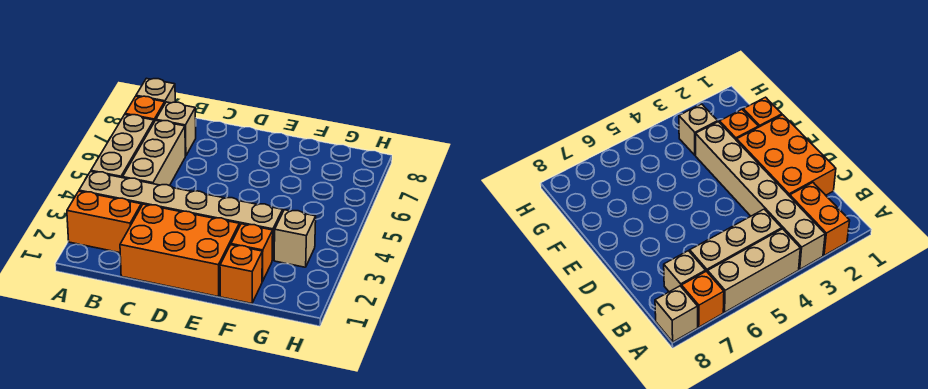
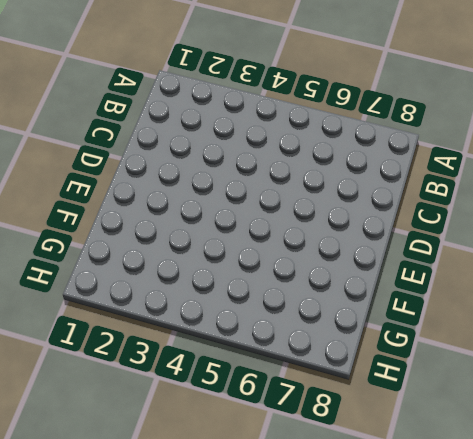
none -> orange brick A2:B2 level 1
none -> tan brick A3:F3 level 1

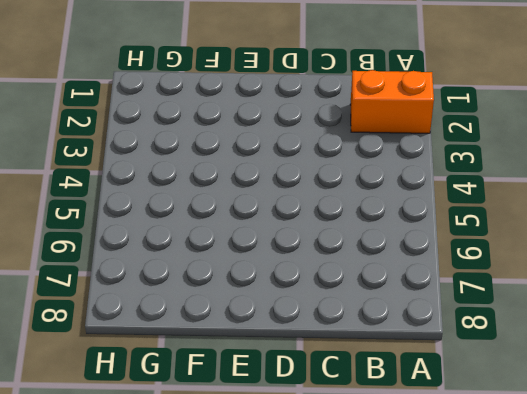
none -> tan brick A3:F3 level 1
none -> tan brick A4:A6 level 1

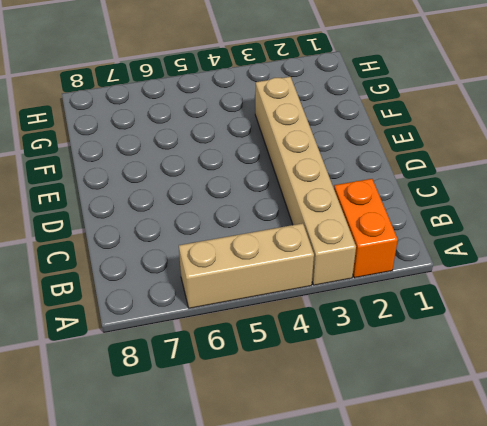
none -> orange brick A7 level 1
none -> tan brick A8 level 1

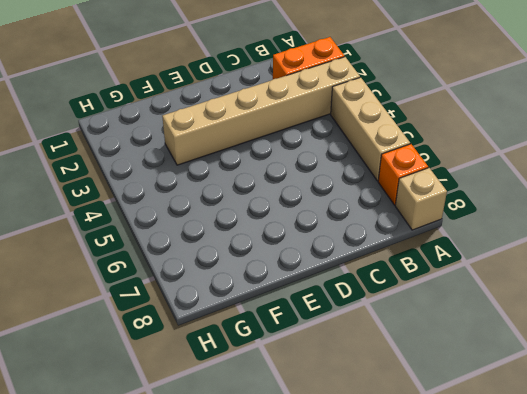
none -> tan brick B4:B6 level 1
none -> tan brick B7 level 1

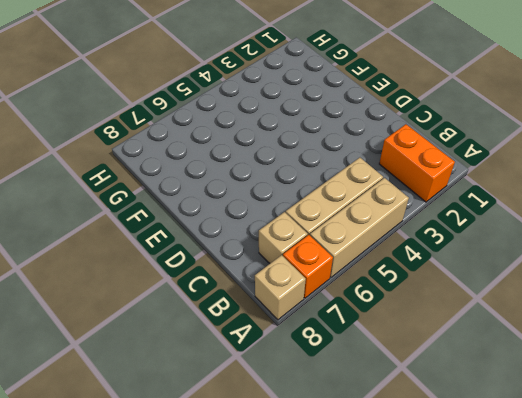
none -> tan brick A3:F3 level 1
none -> orange brick C1:E2 level 1

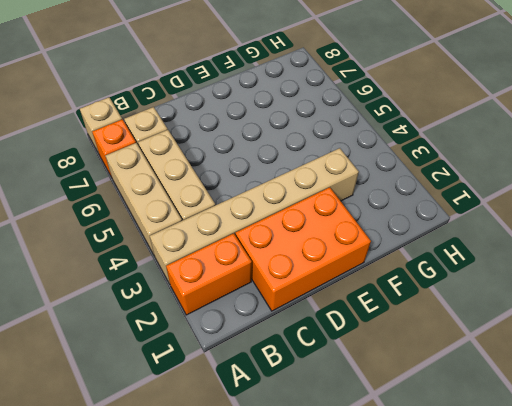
none -> orange brick F1 level 1
none -> orange brick F2 level 1

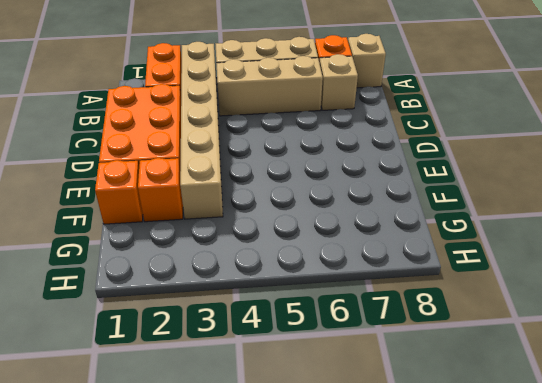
none -> tan brick G3 level 1

